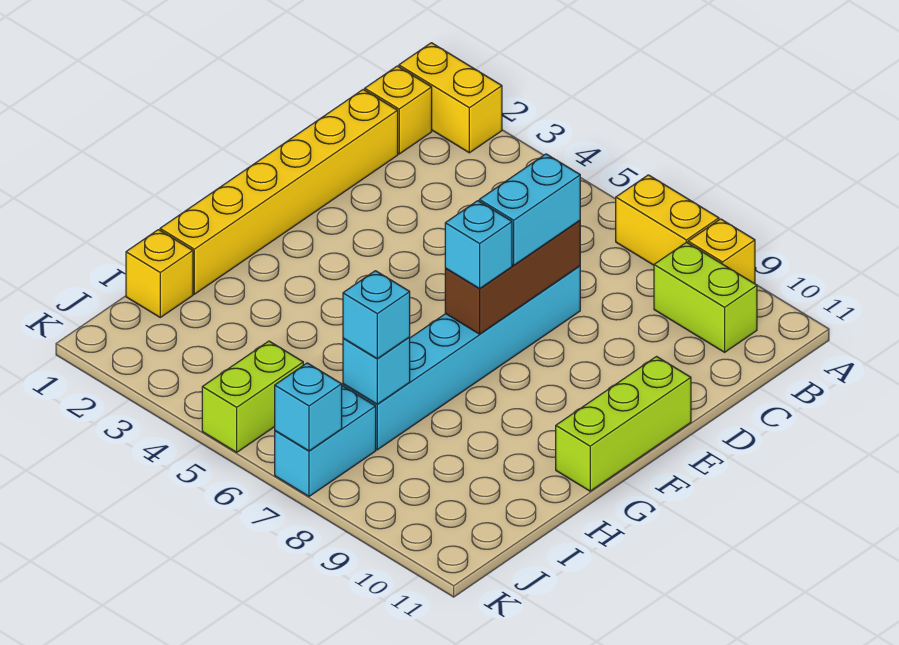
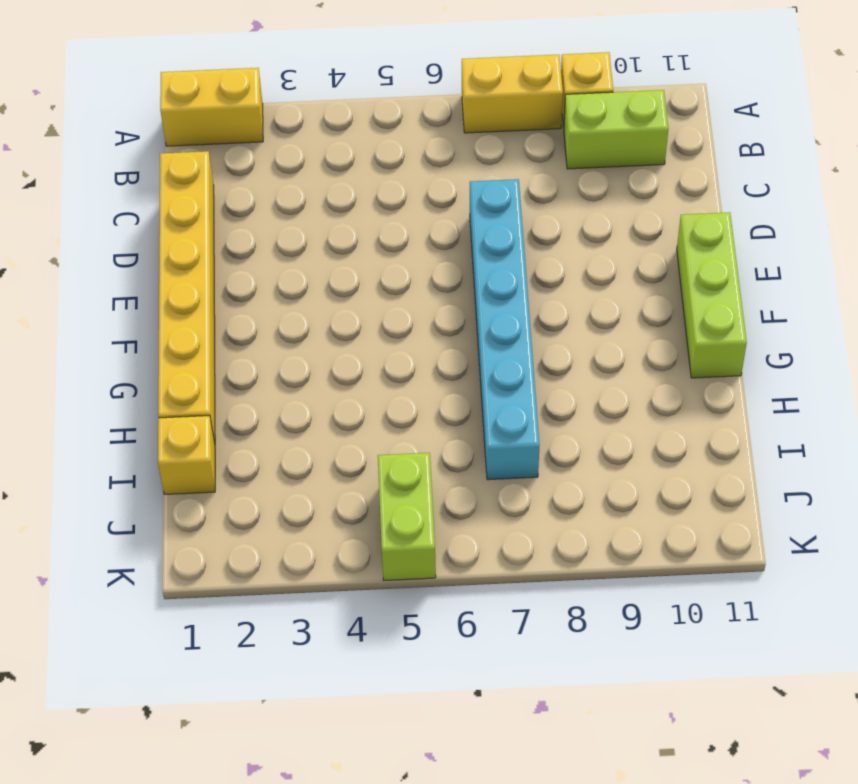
none -> yellow brick B1 level 1
none -> cyan brick J7:K7 level 1
none -> brown brick D7:F7 level 2

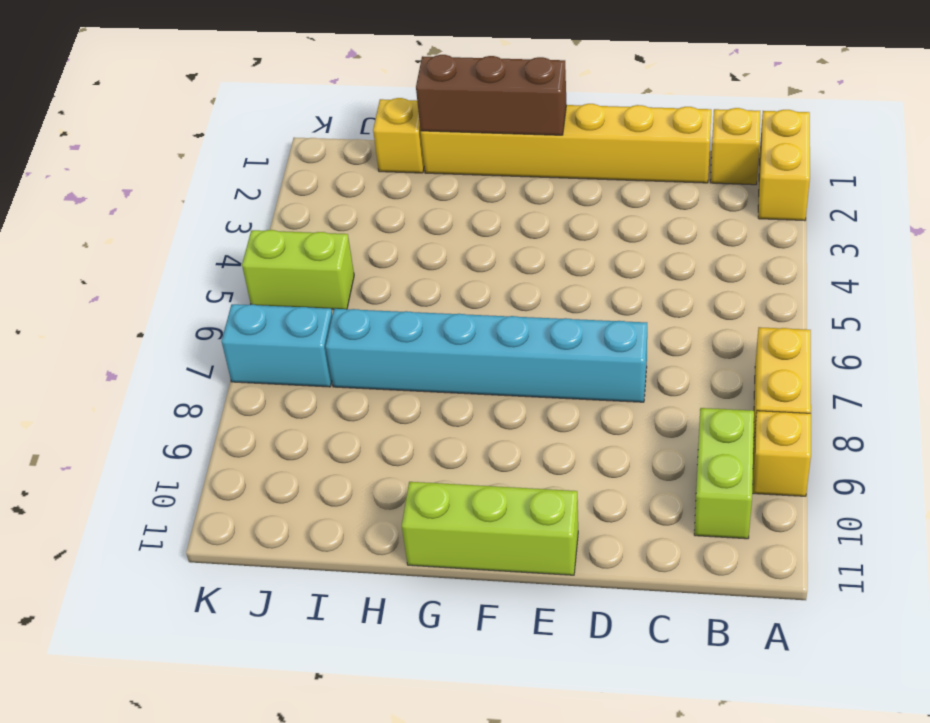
brown brick F1:H1 level 2 -> brown brick D7:F7 level 2
none -> cyan brick I7 level 2
none -> cyan brick K7 level 2
none -> cyan brick D7:E7 level 3

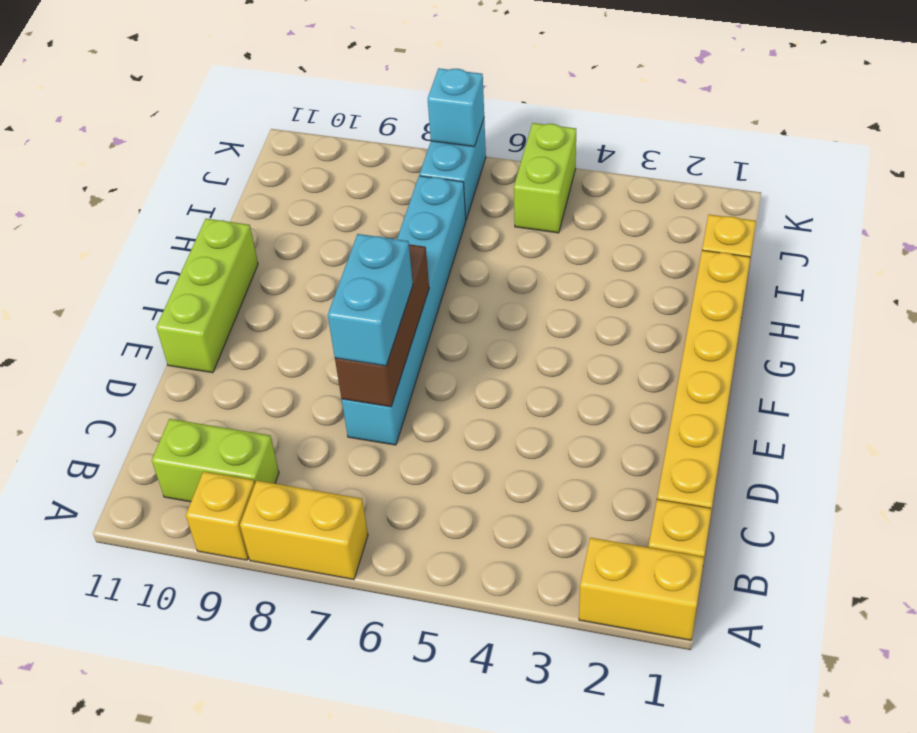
none -> cyan brick I7 level 2
none -> cyan brick F7 level 3
none -> cyan brick I7 level 3

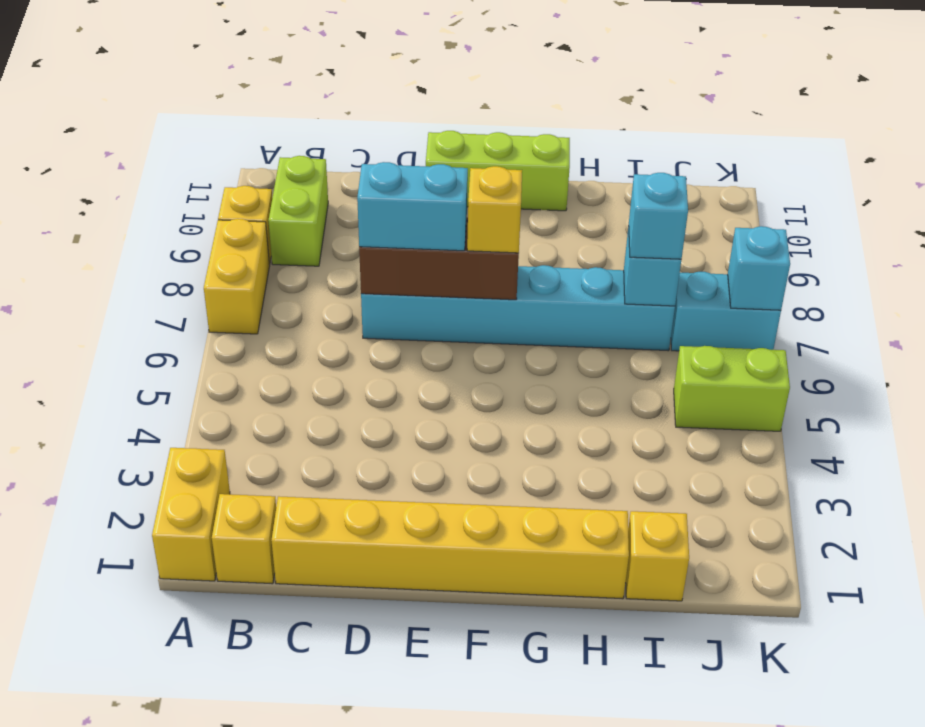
yellow brick F7 level 3 -> cyan brick F7 level 3

